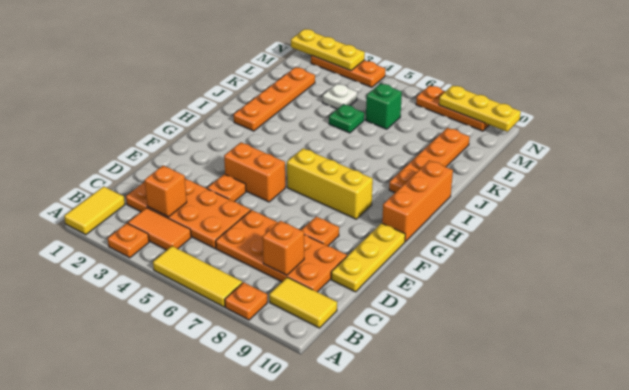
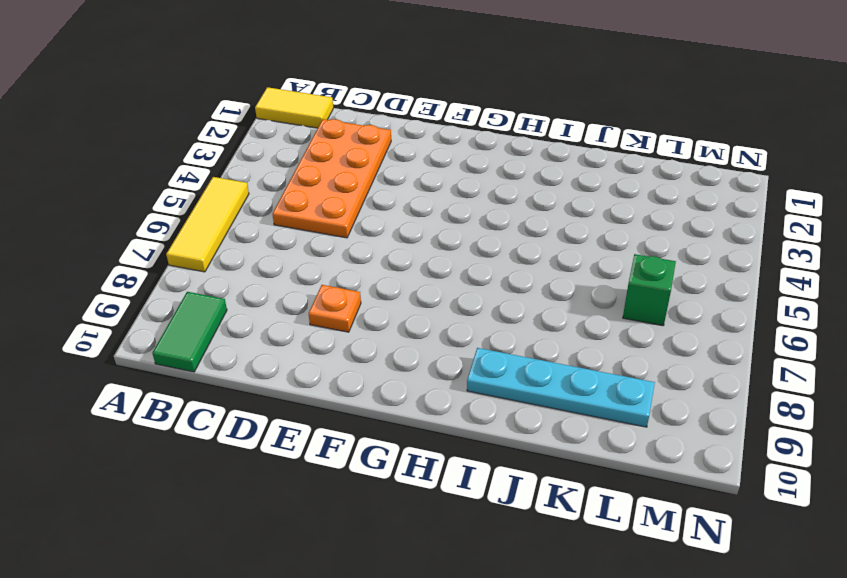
green tile B9:B10 level 1 -> yellow tile B9:B10 level 1
cyan plate I9:L9 level 1 -> orange plate I9:L9 level 1
none -> orange plate A3 level 1
none -> orange plate A8 level 1
none -> orange tile B3:B4 level 1

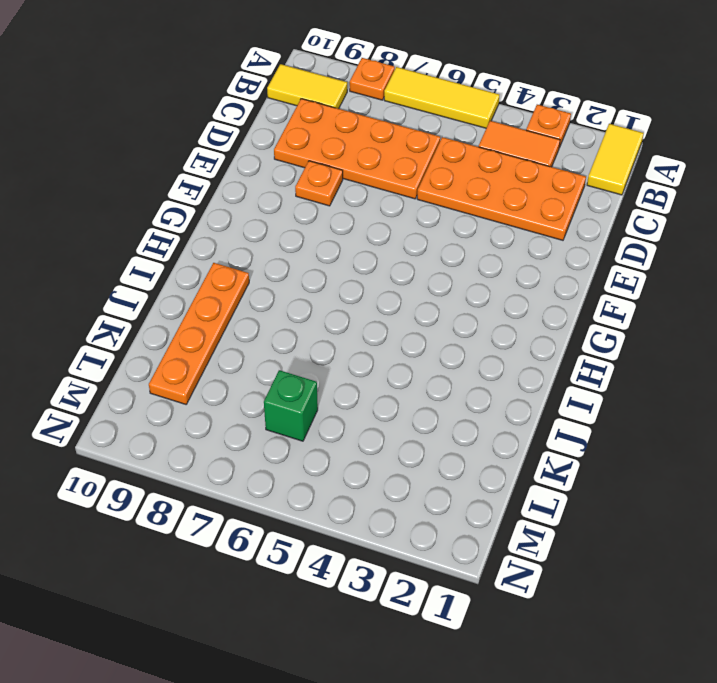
none -> yellow plate D10:F10 level 1
none -> orange plate E4 level 1
none -> orange brick F4:F5 level 1

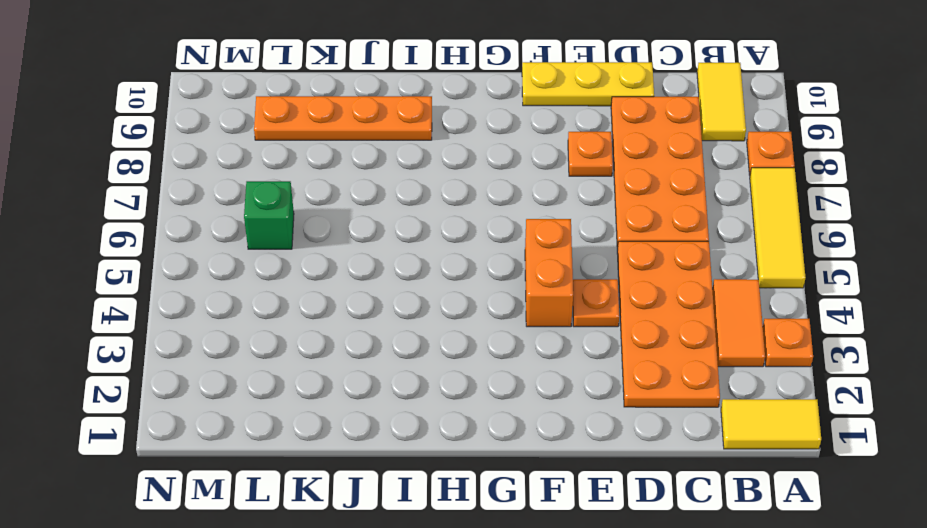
none -> yellow brick G6:G8 level 1
none -> orange brick G10:I10 level 1
none -> orange plate I2:L2 level 1

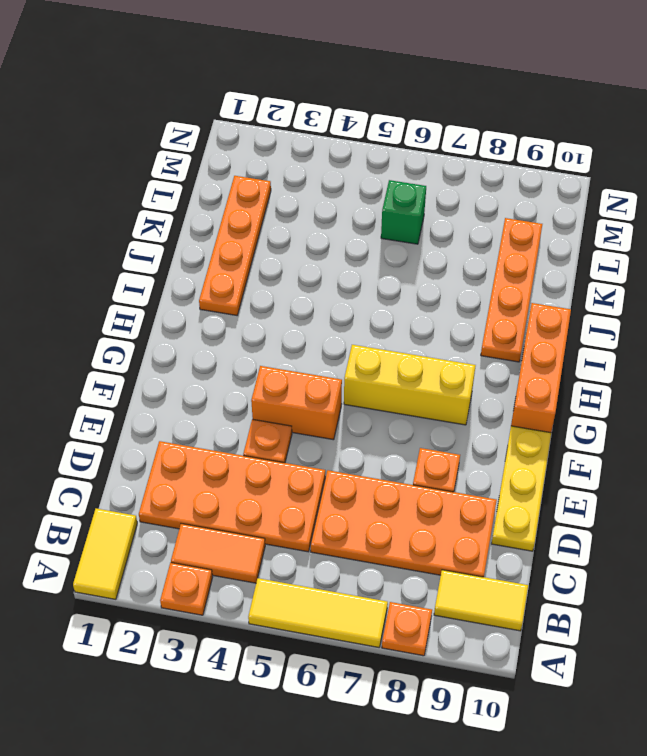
none -> green plate K5 level 1
none -> white plate L4 level 1
none -> orange plate N2:N4 level 1

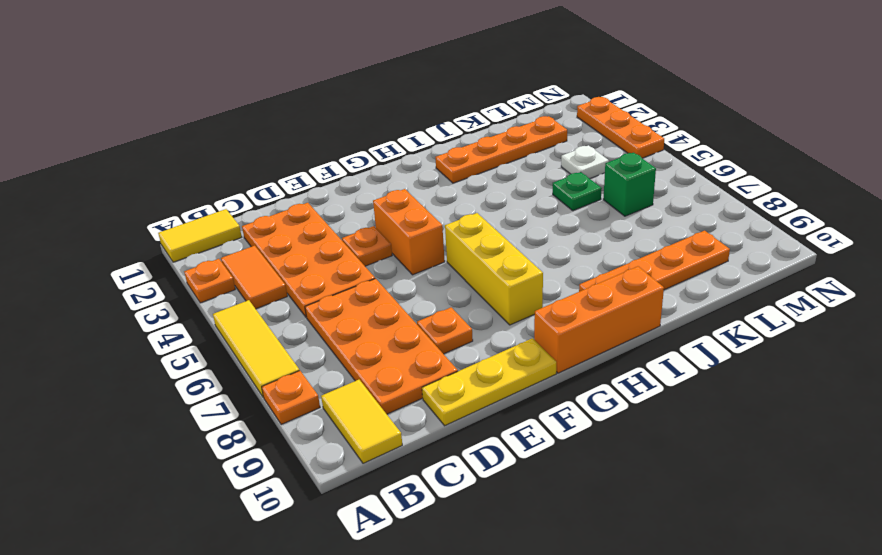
none -> orange plate N7:N9 level 1
none -> orange brick C3 level 2
none -> orange brick C8 level 2

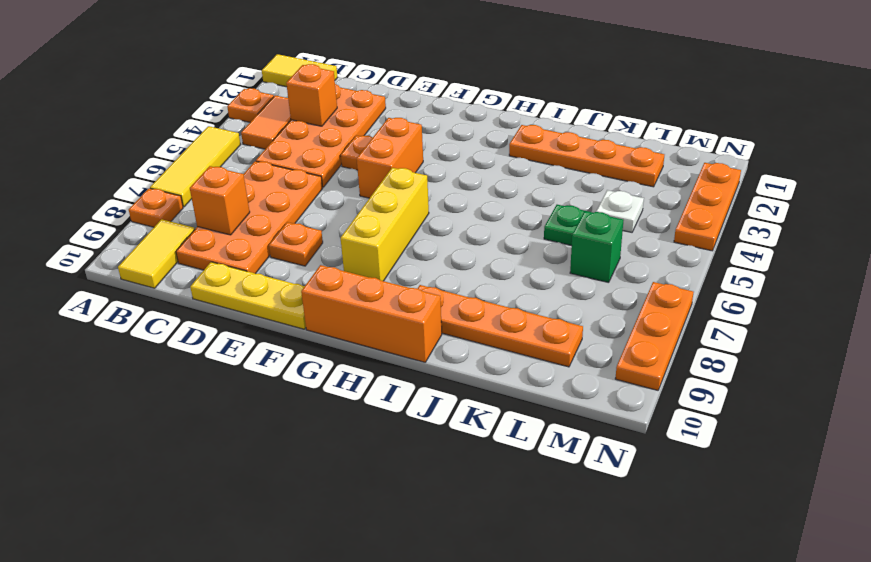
none -> yellow plate N1:N3 level 2
none -> yellow plate N8:N10 level 2

